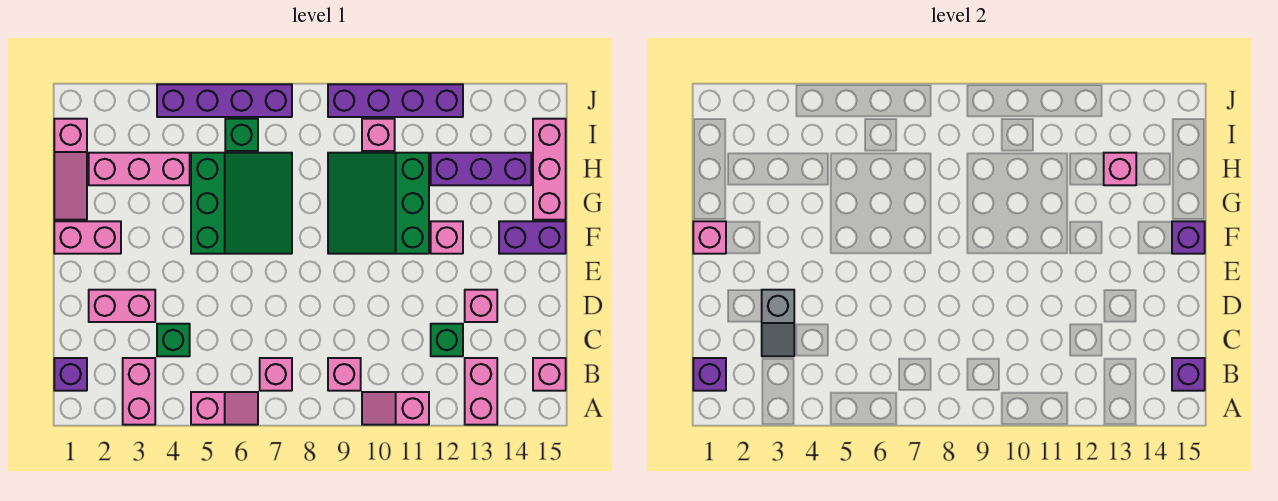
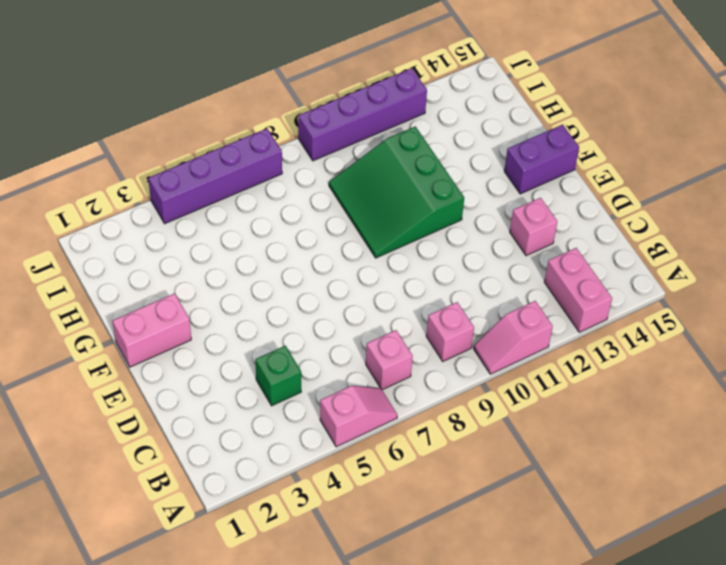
none -> pink brick A3:B3 level 1
none -> purple brick B1 level 1
none -> pink brick B15 level 1
none -> green brick C12 level 1

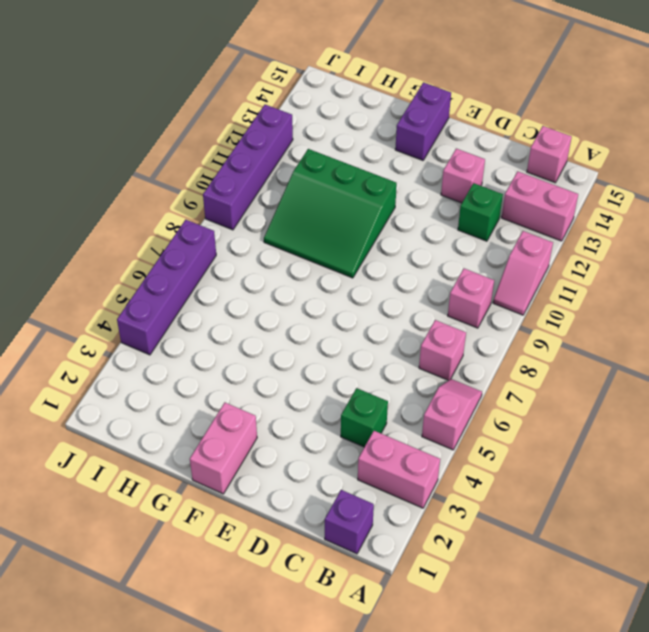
none -> pink brick D2:D3 level 1
none -> green slope F5:H7 level 1 top 5
none -> pink brick F12 level 1
none -> pink slope G1:I1 level 1 top I

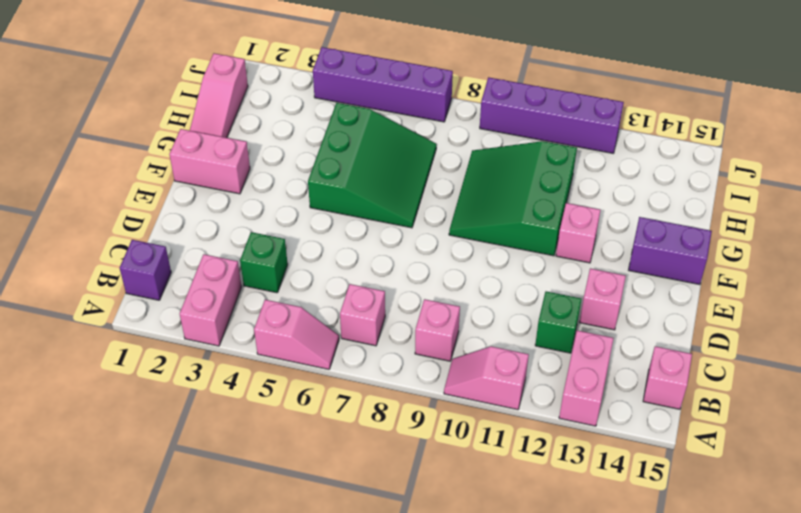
none -> pink brick D2:D3 level 1
none -> pink brick G15:I15 level 1
none -> pink brick H2:H4 level 1
none -> purple brick H12:H14 level 1

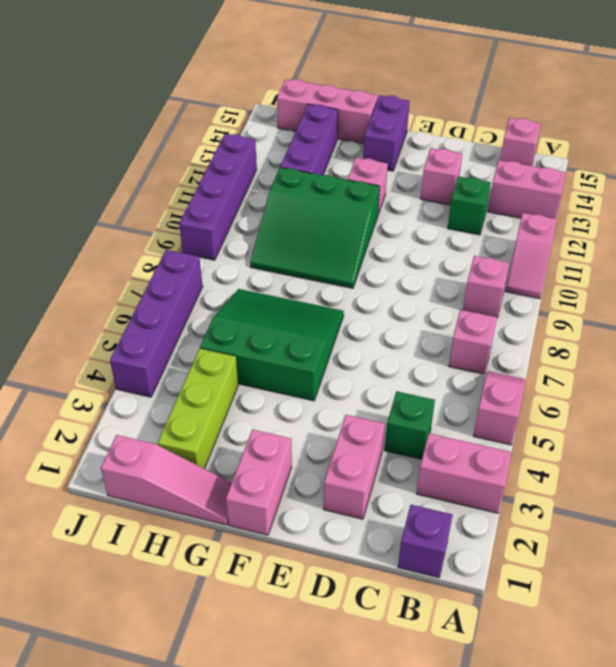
lime brick H2:H4 level 1 -> pink brick H2:H4 level 1
none -> green brick I6 level 1
none -> pink brick I10 level 1
none -> purple brick B1 level 2
none -> purple brick B15 level 2

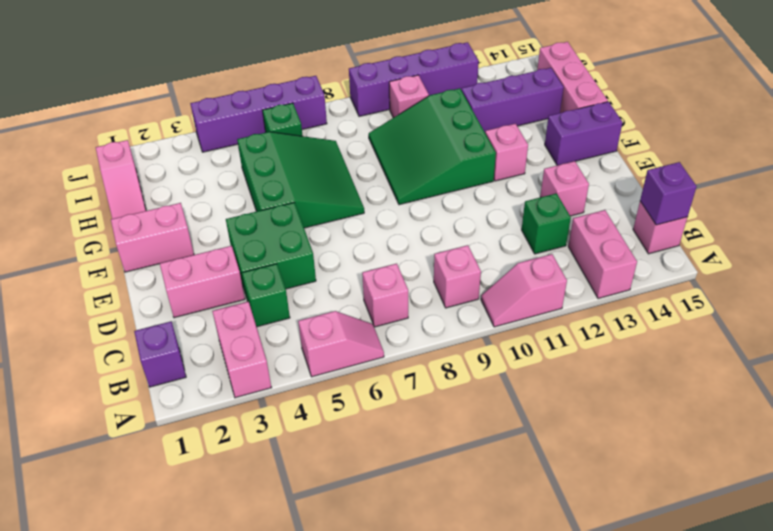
green brick D4:E5 level 1 -> none
none -> pink brick H2:H4 level 1
none -> purple brick B1 level 2
none -> grey slope C3:D3 level 2 top D
none -> pink brick F1 level 2

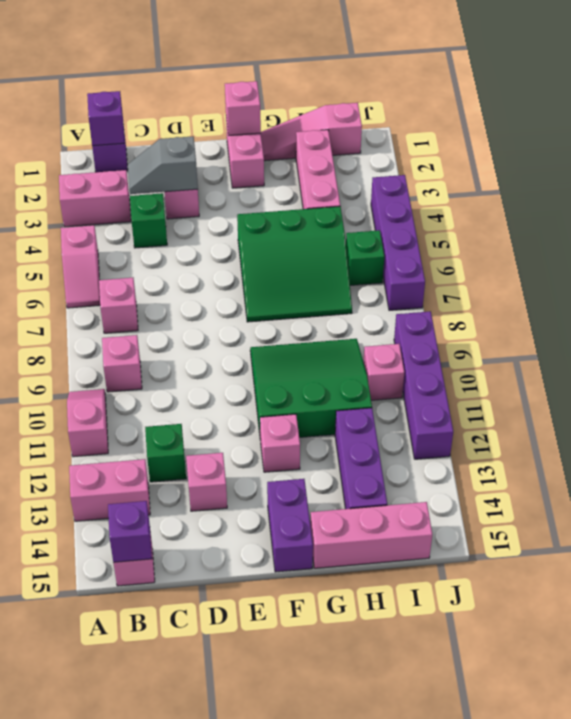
none -> purple brick F15 level 2
none -> pink brick H13 level 2

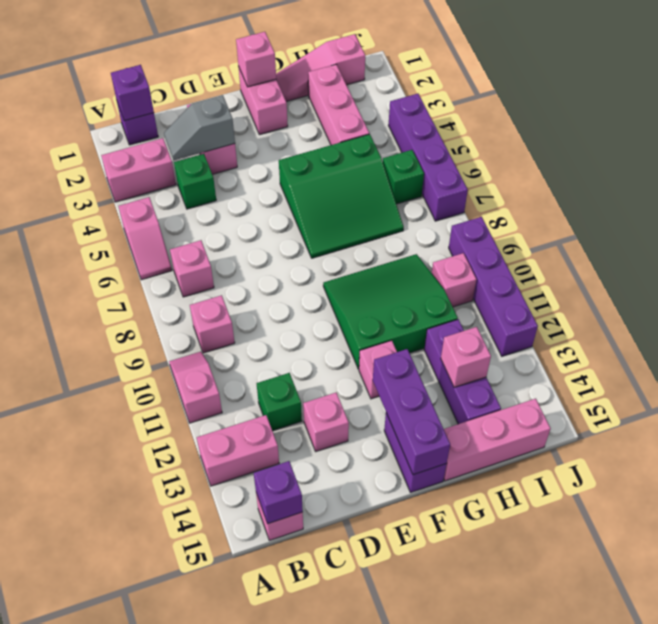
purple brick F13:F15 level 2 -> purple brick F15 level 2

